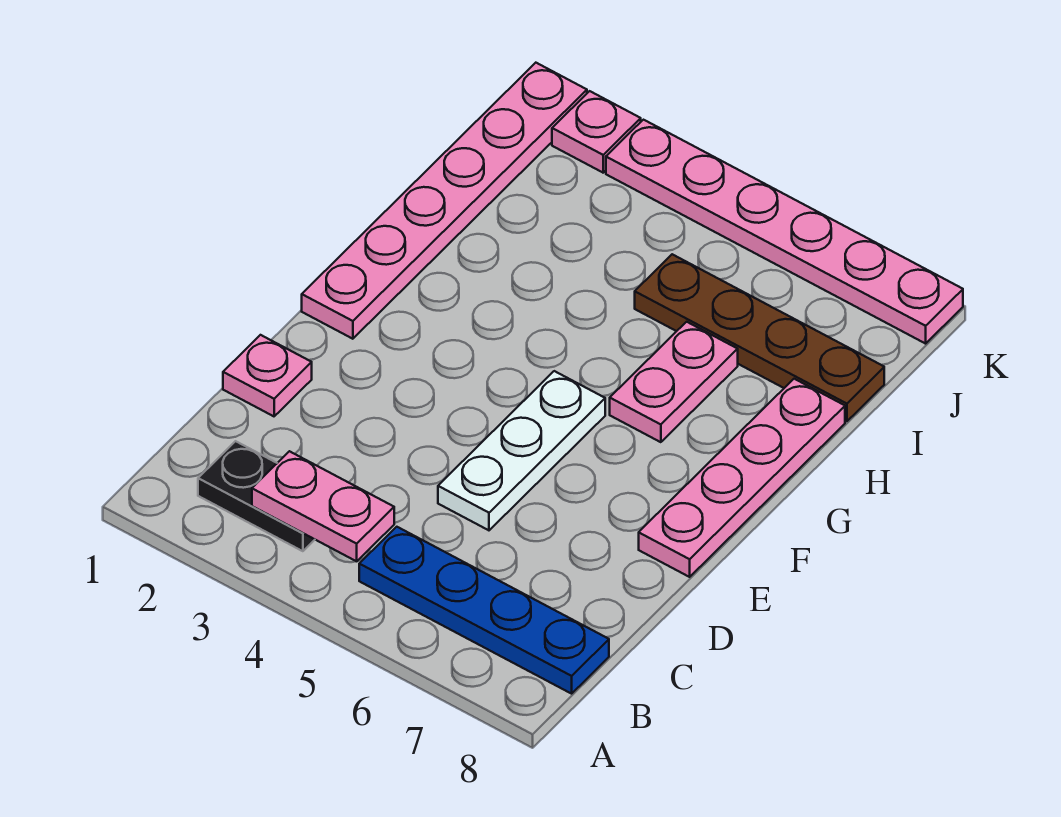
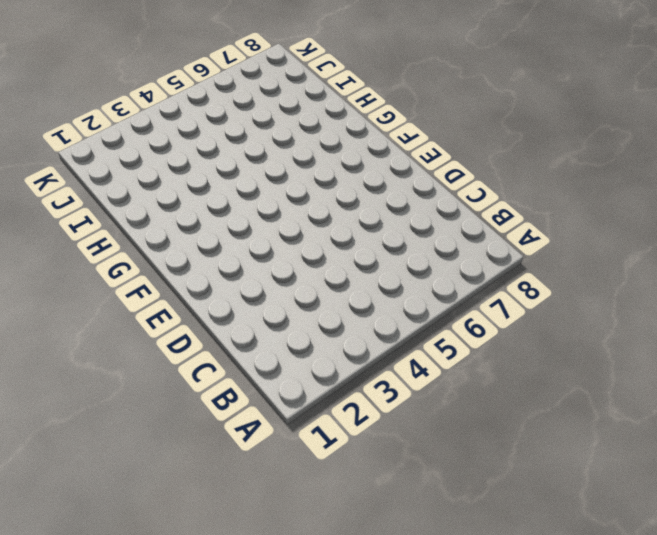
none -> black plate B2:B3 level 1
none -> blue plate B5:B8 level 1

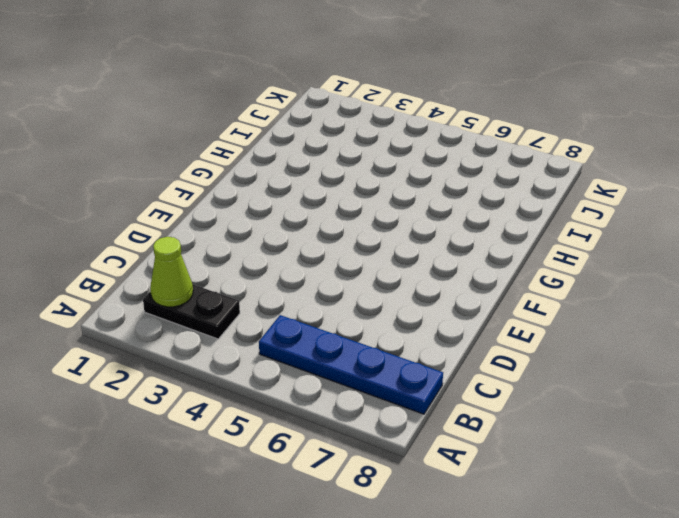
lime cone B2 level 2 -> none
none -> pink plate D1 level 1
none -> white plate D5:F5 level 1

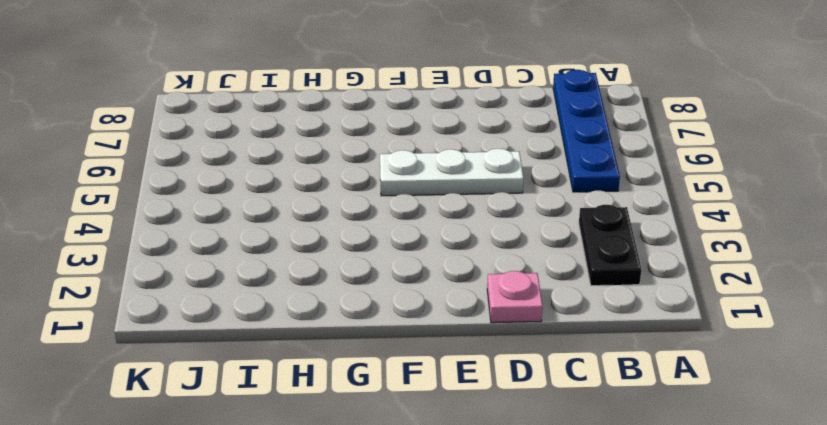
none -> pink plate E8:H8 level 1
none -> pink plate F1:K1 level 1

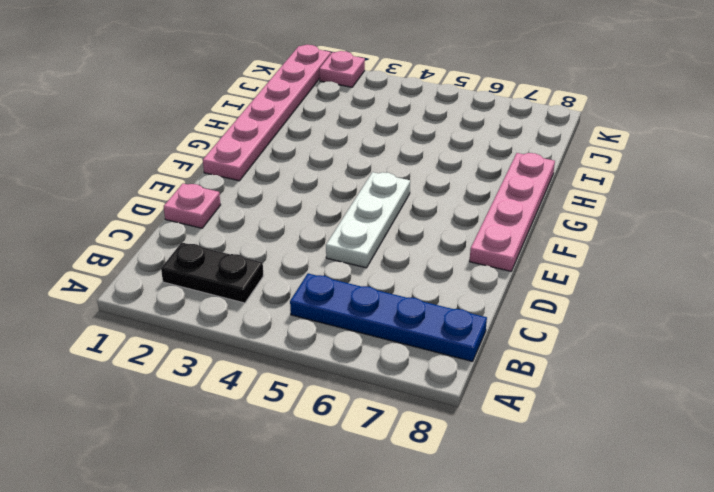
none -> pink plate G6:H6 level 1
none -> brown plate I5:I8 level 1

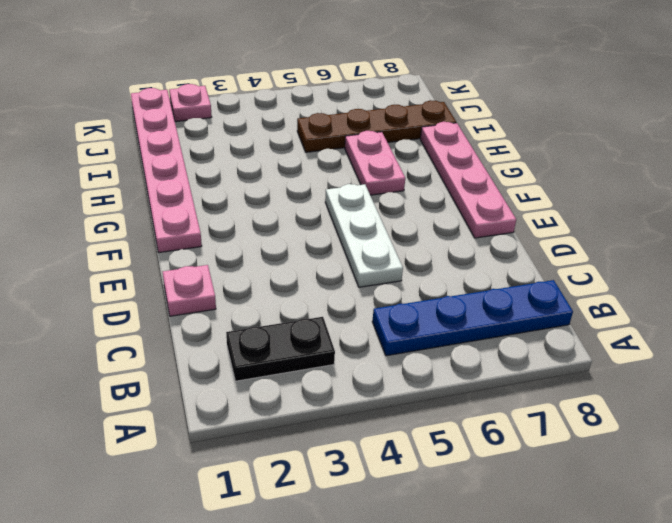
none -> pink plate K3:K8 level 1
none -> pink plate B3:B4 level 2

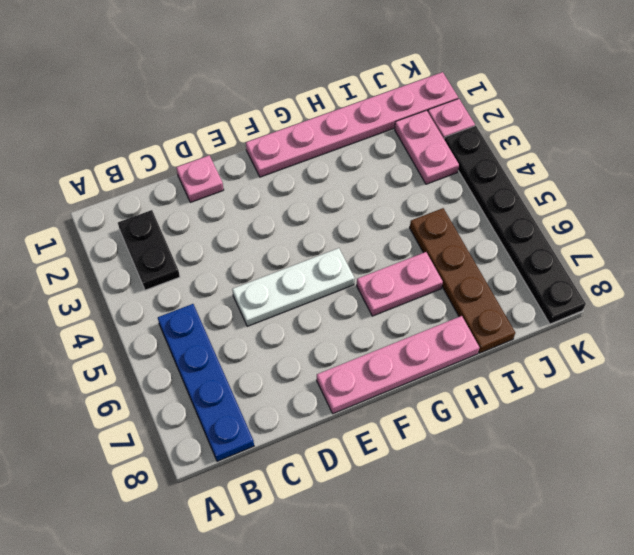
pink plate J2:J3 level 1 -> pink plate B3:B4 level 2
black plate K3:K8 level 1 -> pink plate K3:K8 level 1

